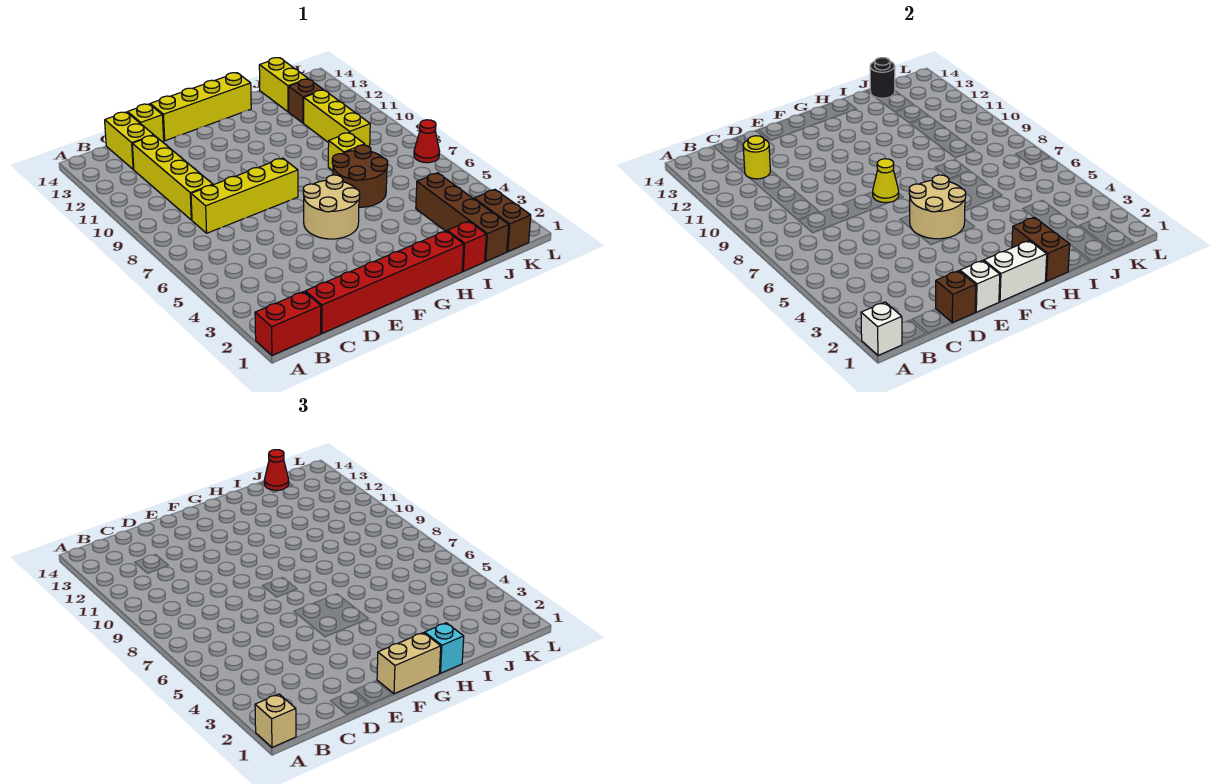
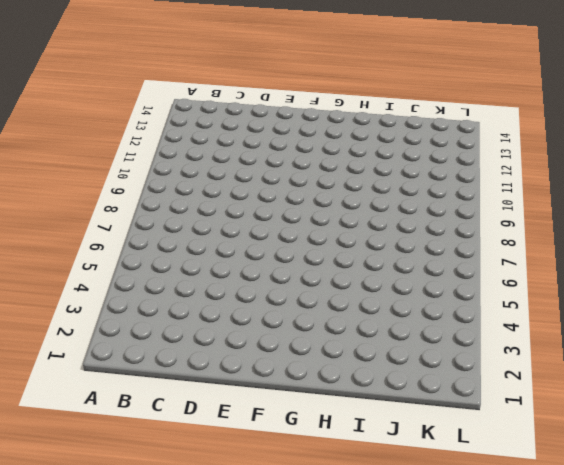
none -> red brick A1:B1 level 1
none -> red brick C1:H1 level 1
none -> yellow brick C8:F8 level 1
none -> yellow brick C9:C12 level 1

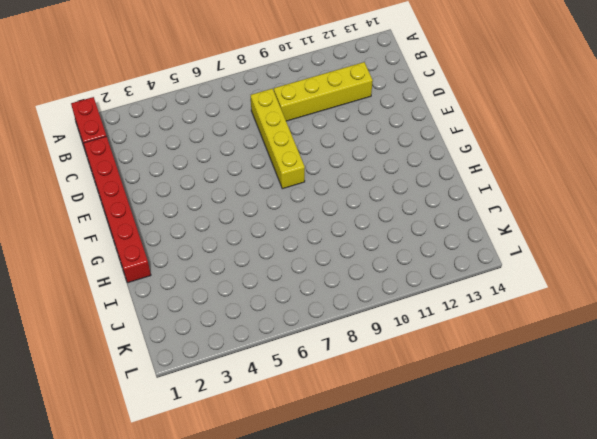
none -> yellow brick C13:C14 level 1
none -> yellow brick D14 level 1
none -> yellow brick E14:H14 level 1
none -> tan round brick F5:G6 level 1

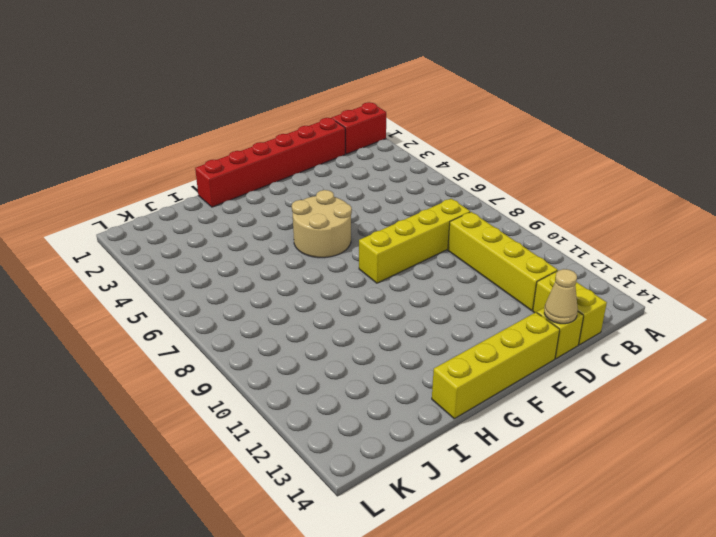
tan cone D14 level 2 -> none
none -> brown round brick H6:I7 level 1
none -> red brick I1 level 1
none -> yellow brick I8 level 1
none -> brown brick J1:J4 level 1

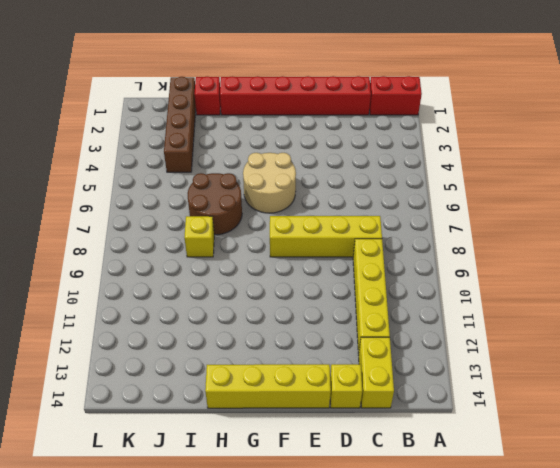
none -> yellow brick J9:J11 level 1
none -> brown brick J12 level 1
none -> yellow brick J13:J14 level 1
none -> brown brick K1:K2 level 1

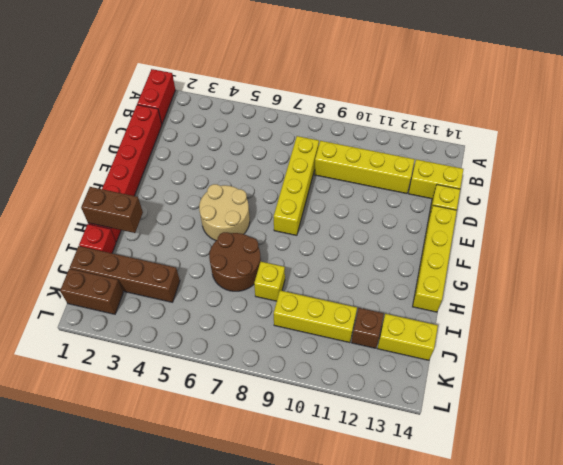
none -> red cone L7 level 1
none -> white brick A1 level 2
none -> yellow round brick C12 level 2
none -> brown brick D1 level 2

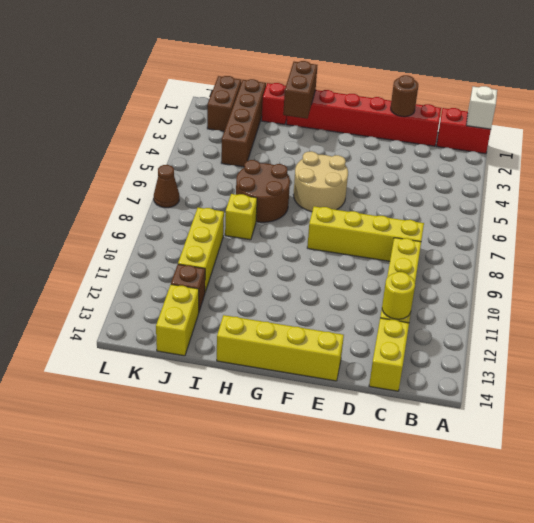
brown round brick D1 level 2 -> brown brick D1 level 2
brown cone L7 level 1 -> red cone L7 level 1
none -> yellow brick D14 level 1
none -> white brick E1 level 2
none -> white brick F1:G1 level 2
none -> tan round brick F5:G6 level 2

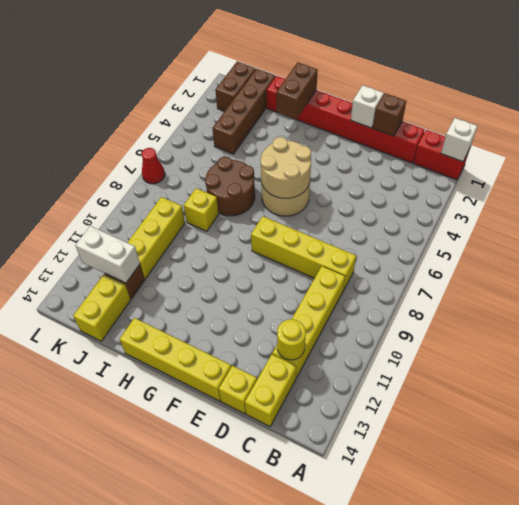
white brick J12:K12 level 2 -> white brick F1:G1 level 2
none -> yellow cone F8 level 2
none -> black round brick J14 level 2
none -> tan brick A1 level 3
none -> tan brick F1:G1 level 3

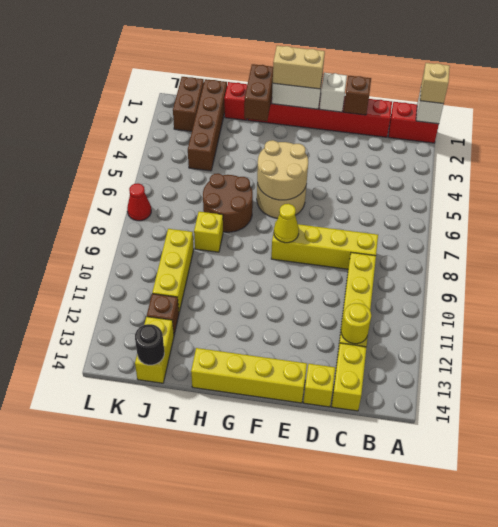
none -> cyan brick H1 level 3
none -> red cone J14 level 3

